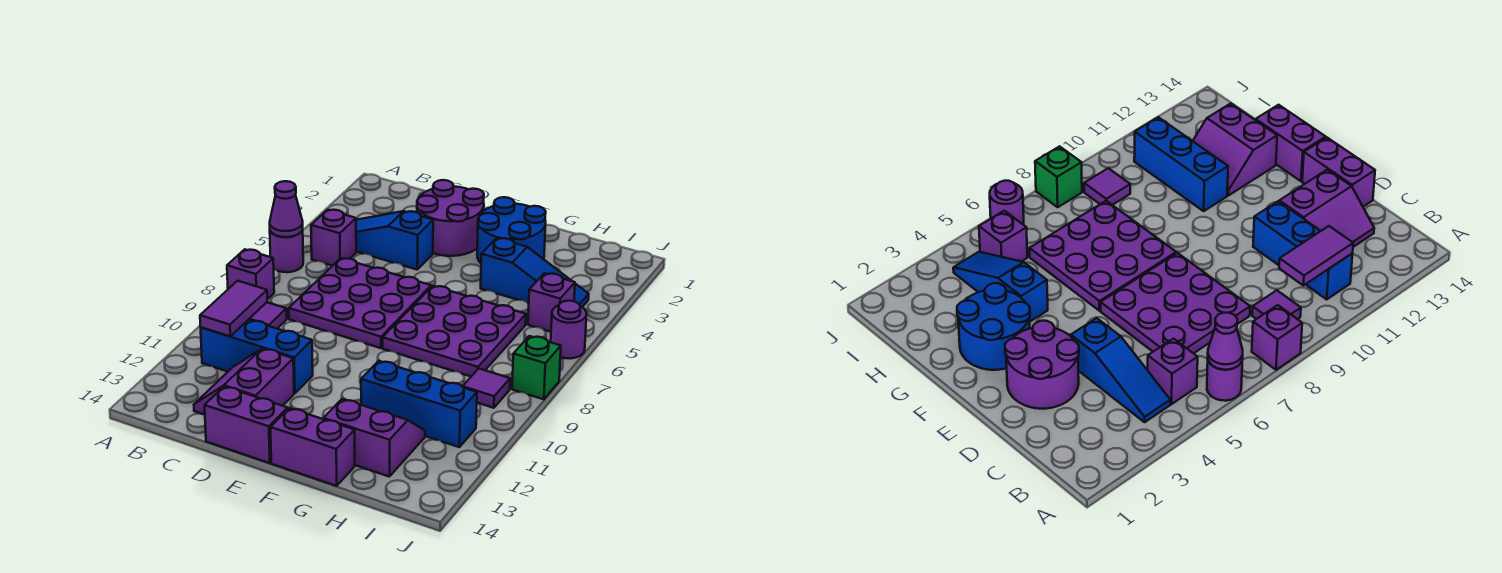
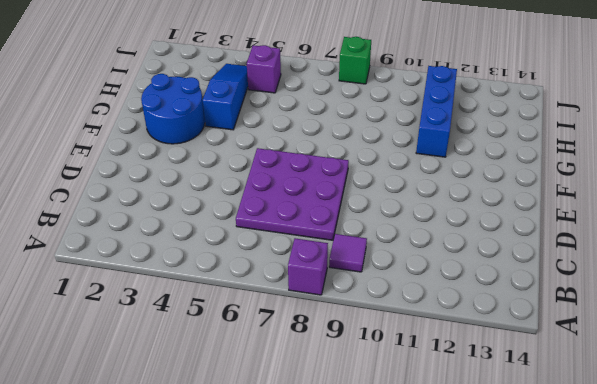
none -> purple round brick A6 level 1
none -> blue slope B4:D4 level 1 top D
none -> purple brick B5 level 1

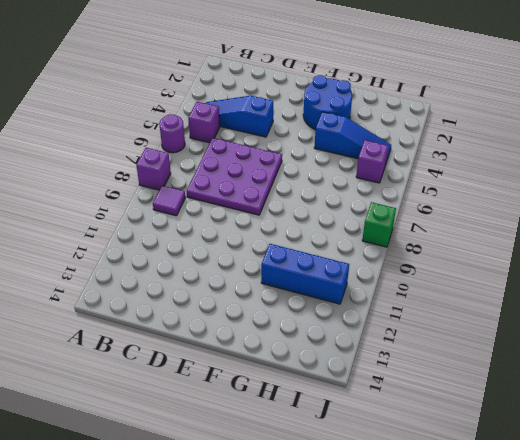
none -> blue brick B11:D11 level 1
none -> purple slope C12:D13 level 1 top D
none -> purple round brick D2:E3 level 1

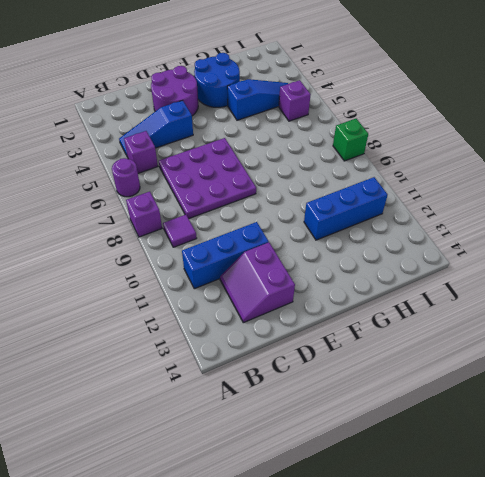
none -> purple brick D14:E14 level 1
none -> purple plate F6:H8 level 1
none -> purple brick F14:G14 level 1

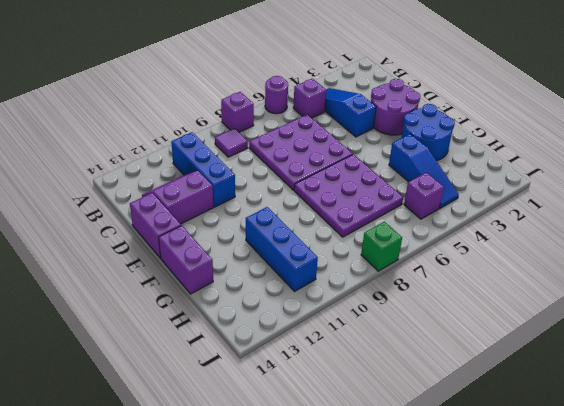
none -> purple slope G12:H13 level 1 top 13
none -> purple tile I9 level 1
none -> purple round brick J6 level 1

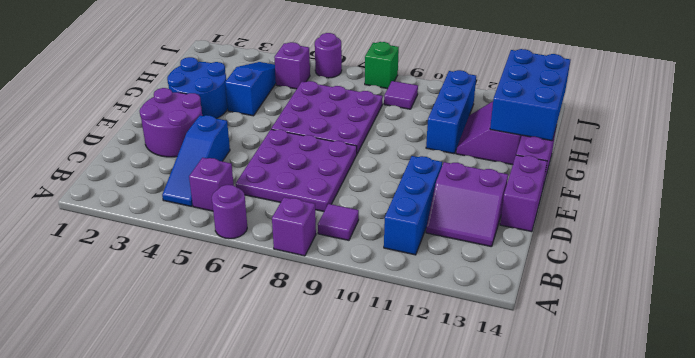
blue brick G13:I14 level 2 -> none
none -> purple cone A6 level 2
none -> purple tile B10:B11 level 2

